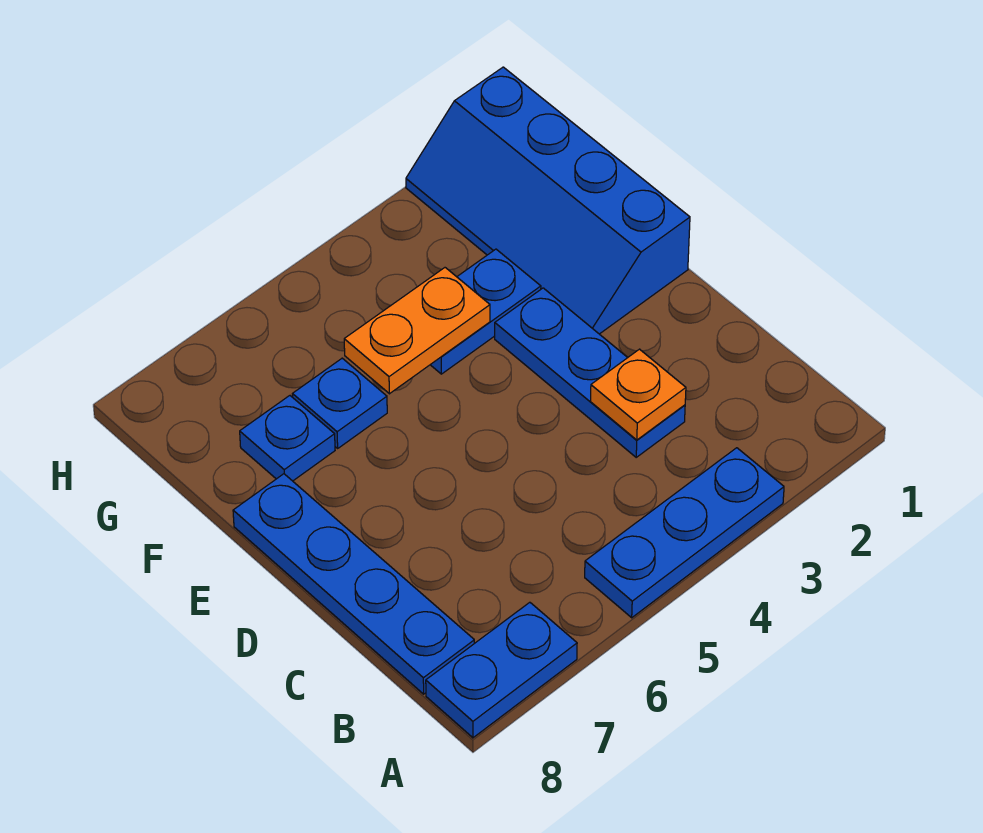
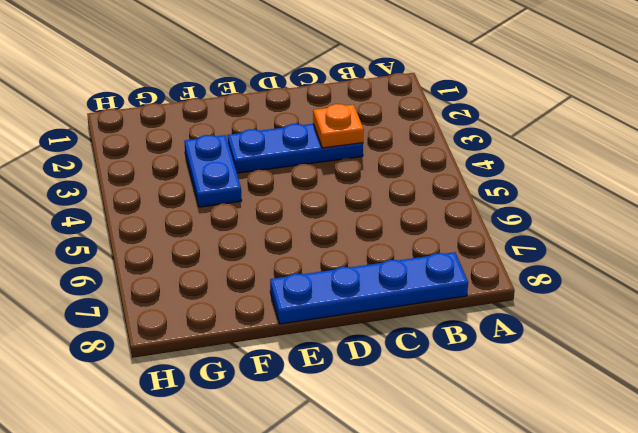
none -> blue plate A3:A5 level 1
none -> blue plate A7:A8 level 1

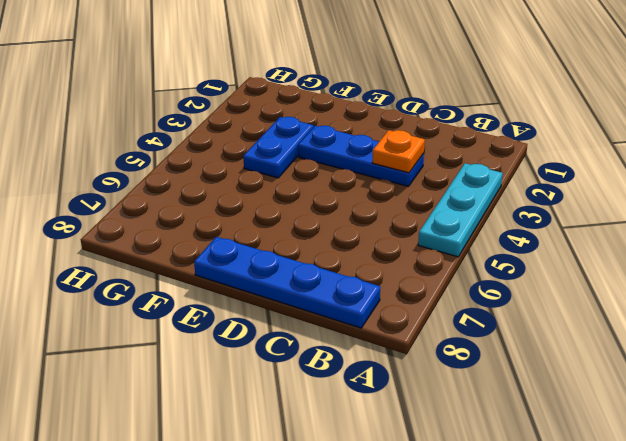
cyan plate A3:A5 level 1 -> blue plate A3:A5 level 1
none -> blue plate A7:A8 level 1
none -> blue slope E1:H2 level 1 top 1

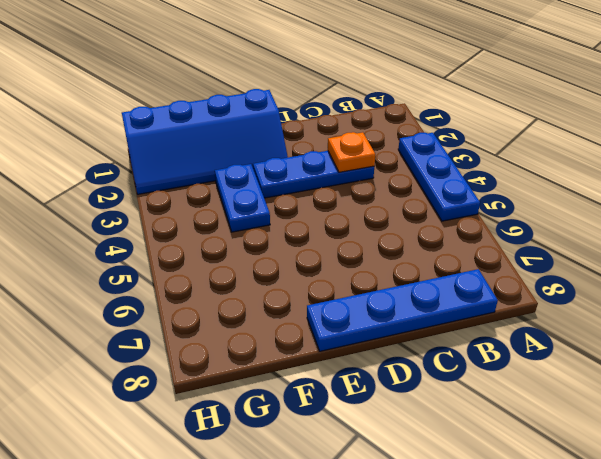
none -> blue plate A7:A8 level 1
none -> blue plate F6 level 1

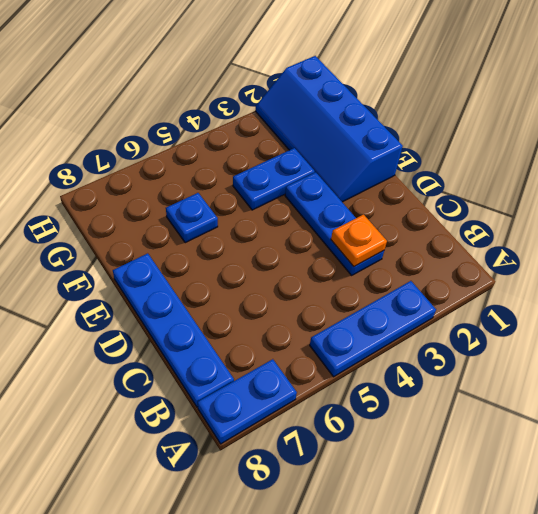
none -> blue plate F7 level 1
none -> orange plate F4:F5 level 2

